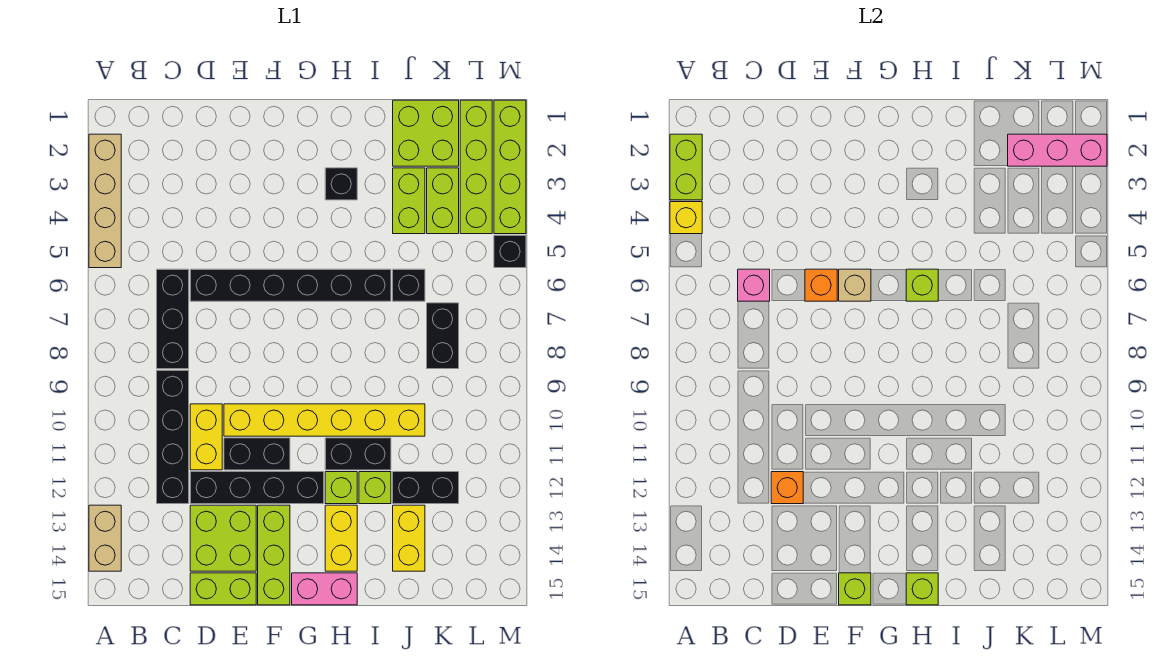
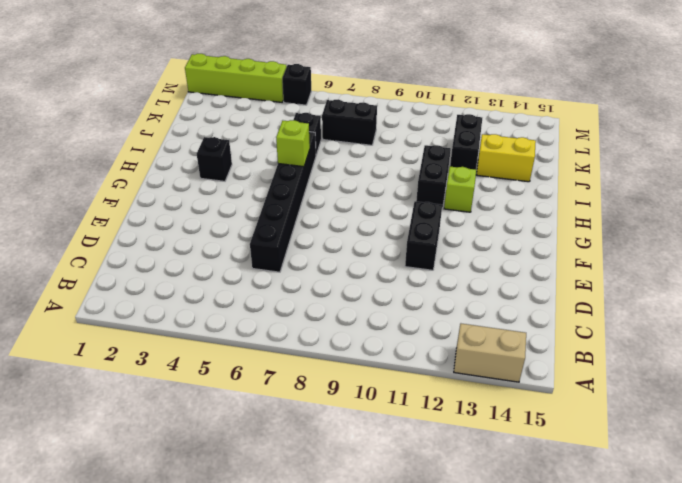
none -> tan brick A2:A5 level 1
none -> black brick C6:C8 level 1
none -> black brick C9:C12 level 1
none -> yellow brick D10:D11 level 1

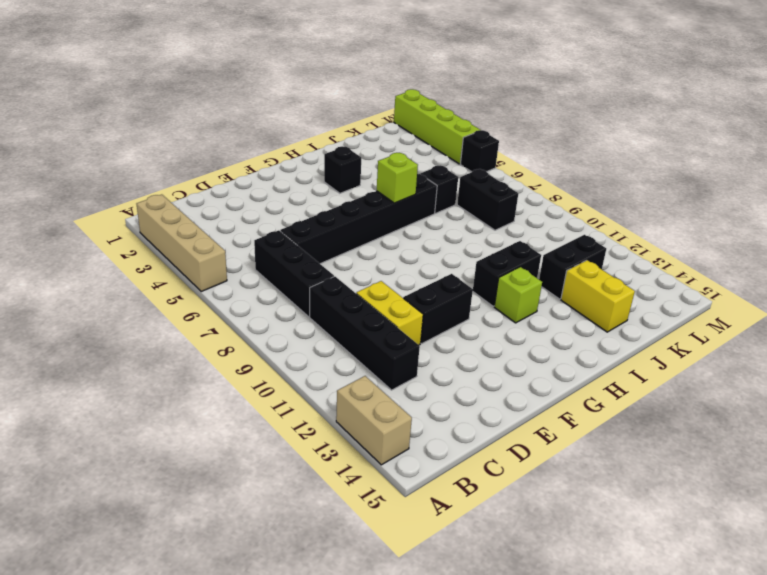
none -> black brick D12:G12 level 1
none -> lime brick D13:E14 level 1
none -> lime brick D15:E15 level 1
none -> yellow brick E10:J10 level 1

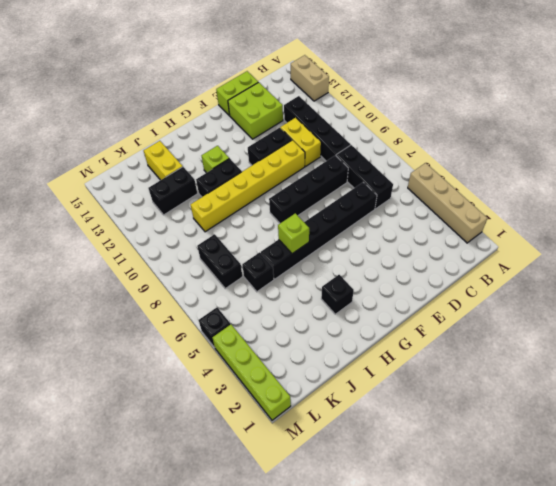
black brick D8:G8 level 1 -> black brick D12:G12 level 1
none -> lime brick F13:F15 level 1
none -> pink brick G15:H15 level 1
none -> yellow brick H13:H14 level 1
none -> lime brick I12 level 1

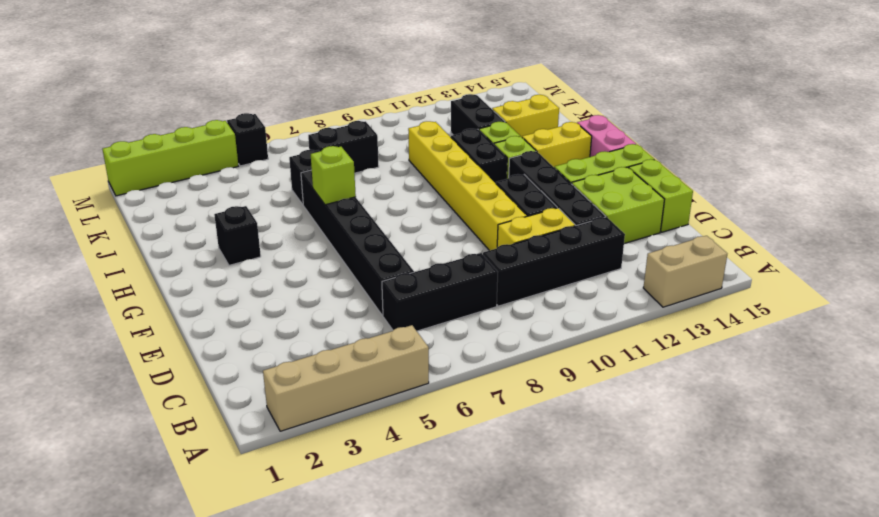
none -> lime brick J1:K2 level 1
none -> lime brick J3:J4 level 1
none -> lime brick K3:K4 level 1
none -> lime brick L1:L4 level 1

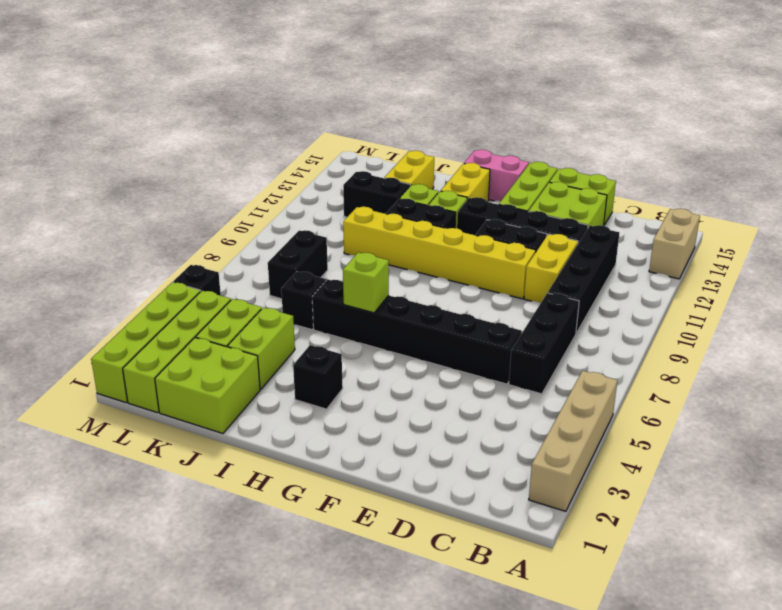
none -> lime brick A2:A3 level 2
none -> yellow brick A4 level 2
none -> pink brick C6 level 2
none -> orange brick D12 level 2

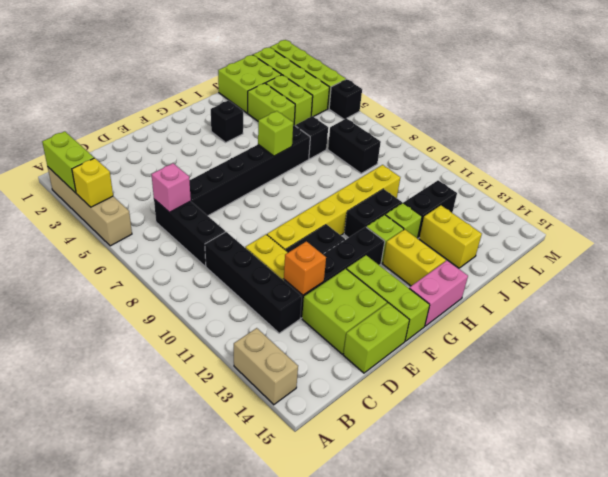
none -> orange brick E6 level 2
none -> tan brick F6 level 2
none -> lime brick F15 level 2
none -> lime brick H15 level 2

